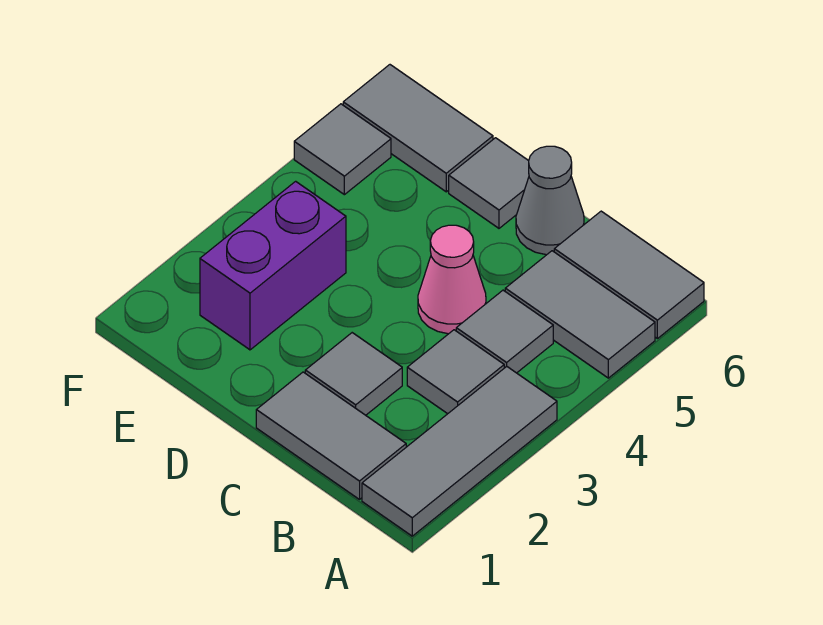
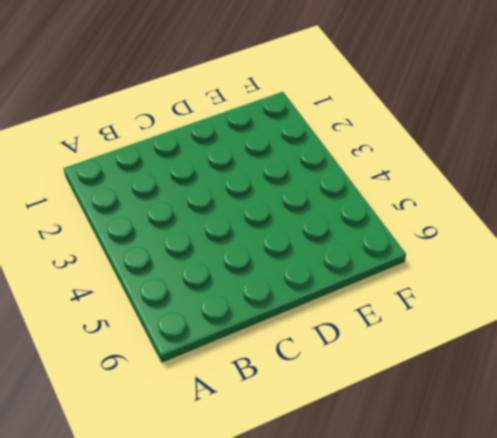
none -> grey tile A1:A3 level 1
none -> grey tile A5:B5 level 1
none -> grey tile A6:B6 level 1

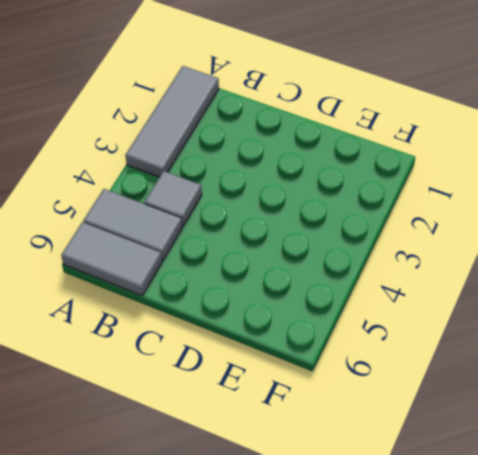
none -> grey tile B1:C1 level 1
none -> grey tile B3 level 1
none -> grey tile C2 level 1

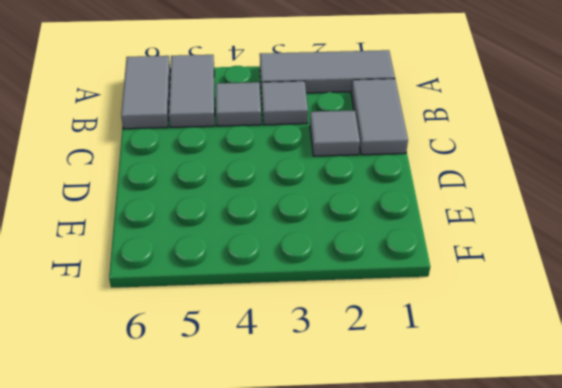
none -> pink cone C4 level 1
none -> grey cone C6 level 1
none -> grey tile D6 level 1

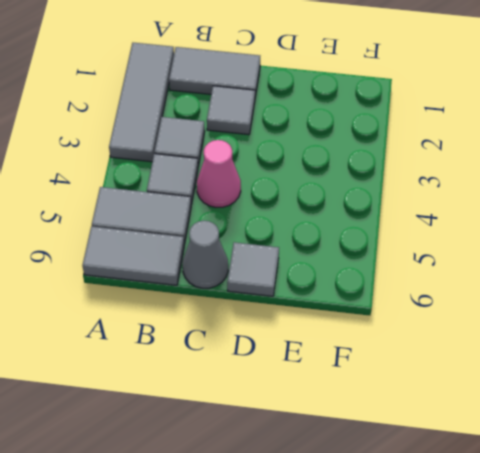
none -> purple brick E2:E3 level 1
none -> grey tile E6:F6 level 1
none -> grey tile F5 level 1

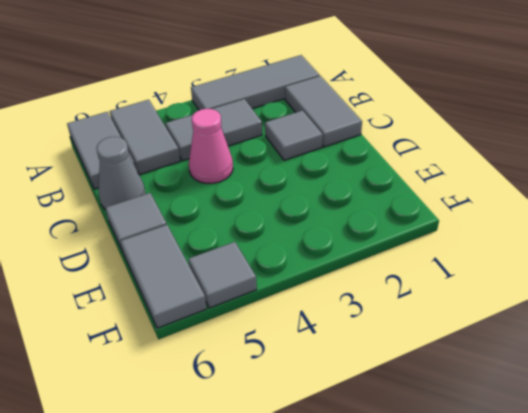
none -> purple brick E2:E3 level 1

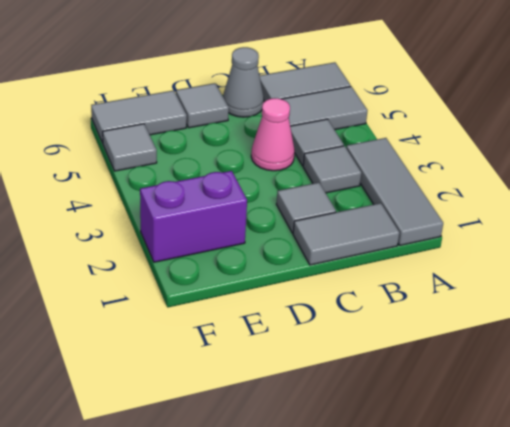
purple brick E2:F2 level 1 -> purple brick E2:E3 level 1

